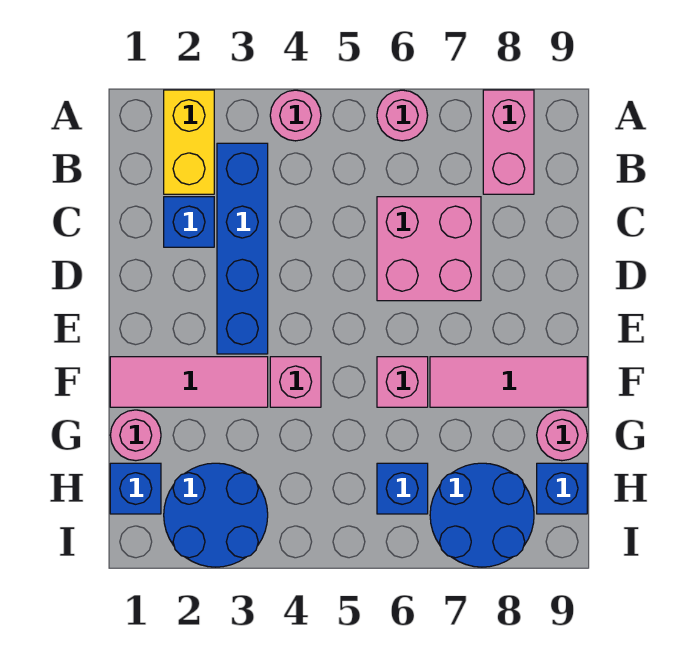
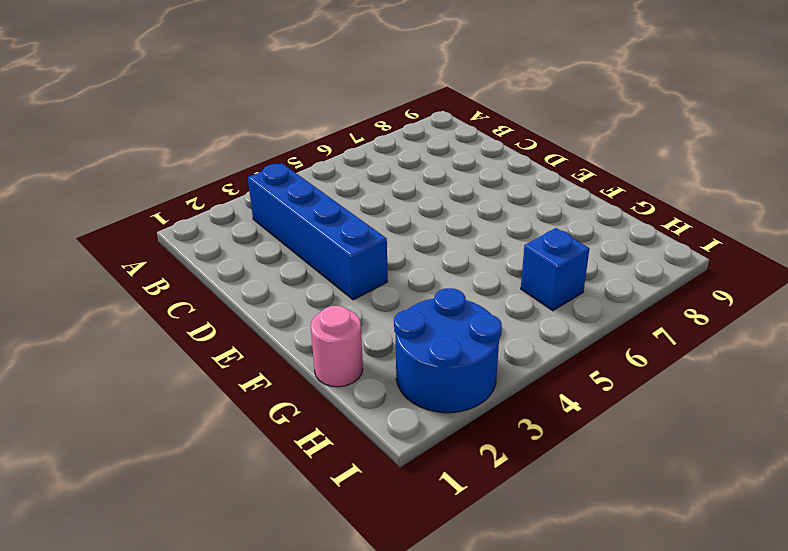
none -> yellow brick A2:B2 level 1
none -> pink round brick A4 level 1
none -> pink round brick A6 level 1

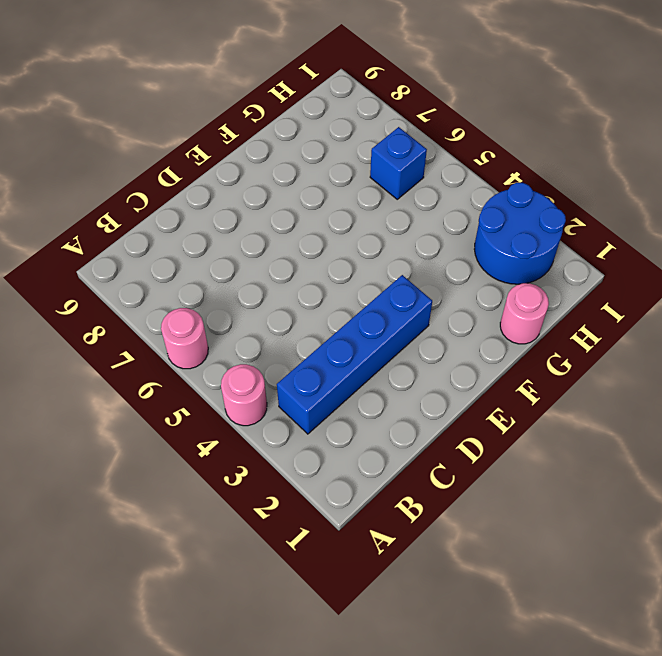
none -> yellow brick A2:B2 level 1
none -> pink brick A8:B8 level 1
none -> blue brick C2 level 1

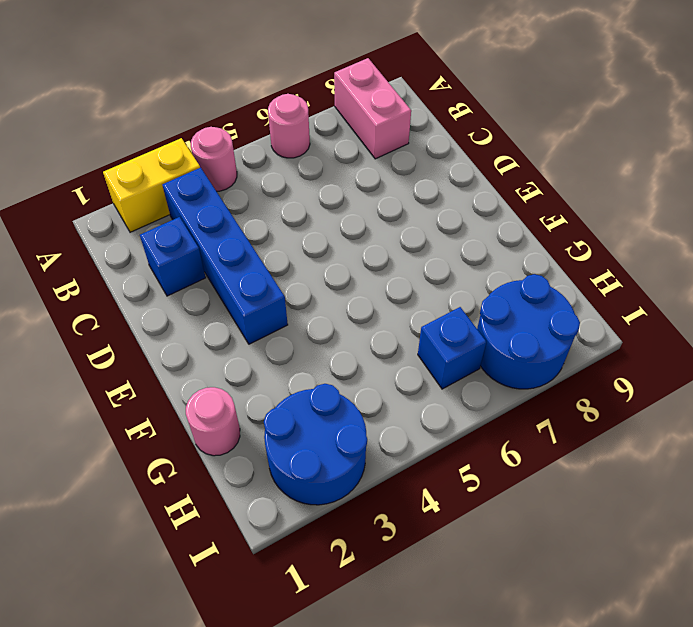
yellow brick A2:A3 level 1 -> yellow brick A2:B2 level 1
none -> pink brick C6:D7 level 1
none -> pink tile F1:F3 level 1
none -> pink brick F4 level 1

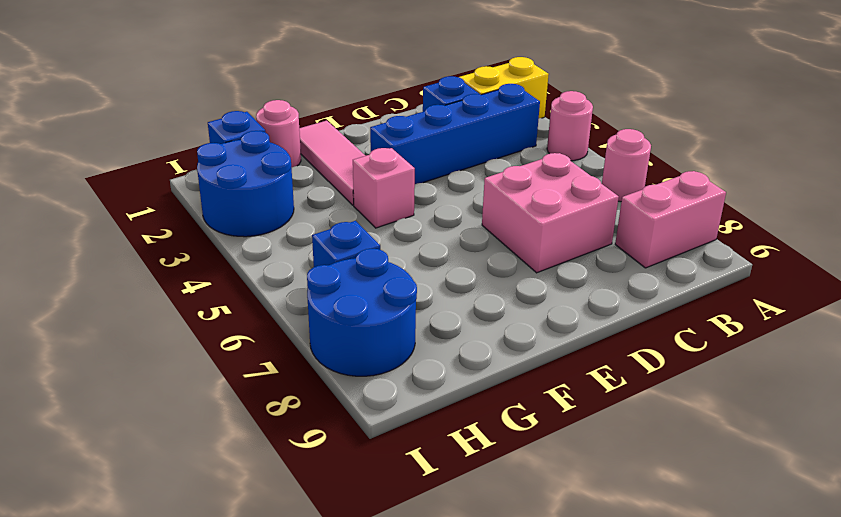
none -> pink brick F6 level 1
none -> pink tile F7:F9 level 1
none -> pink round brick G9 level 1

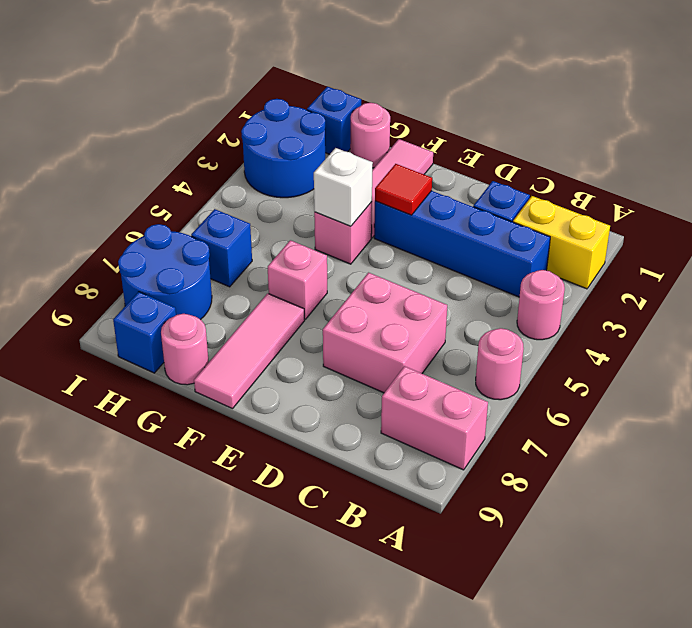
red tile E3 level 2 -> none
white brick F4 level 2 -> none

